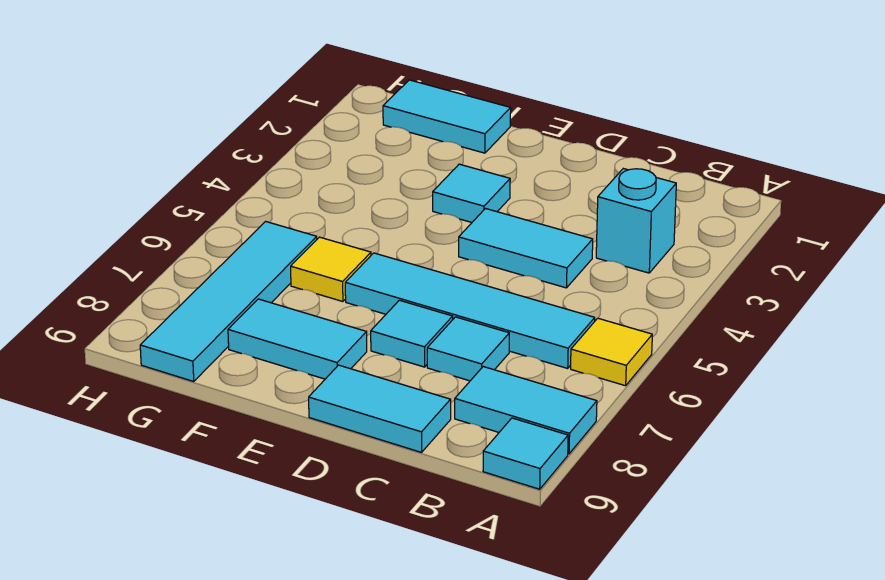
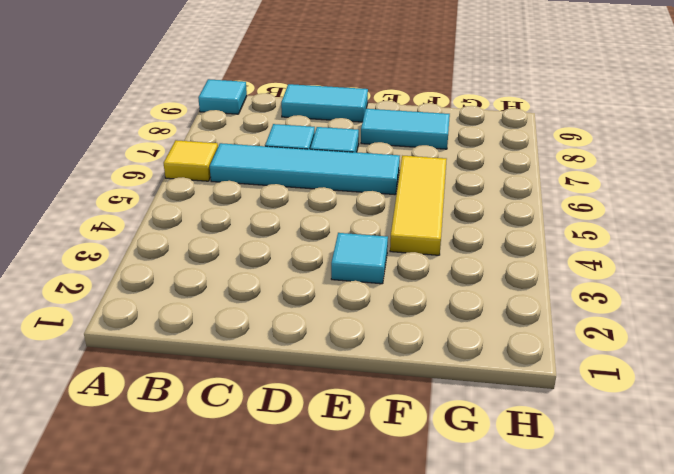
yellow tile F4:F6 level 1 -> yellow tile F6 level 1
none -> cyan tile A8:B8 level 1
none -> cyan brick B3 level 1
none -> cyan tile C4:D4 level 1

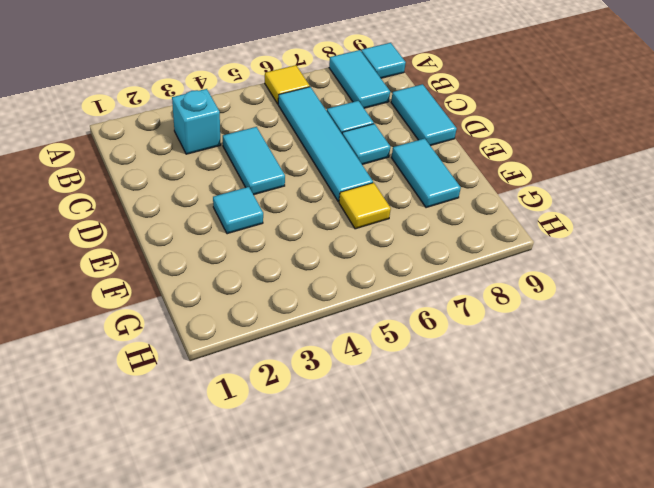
none -> cyan tile F1:G1 level 1
none -> cyan tile G6:G9 level 1

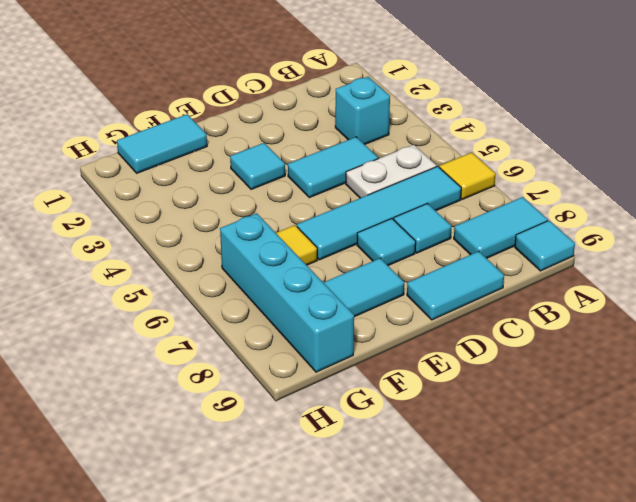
white plate B5:C5 level 1 -> none
cyan brick G6:G9 level 1 -> cyan tile G6:G9 level 1

